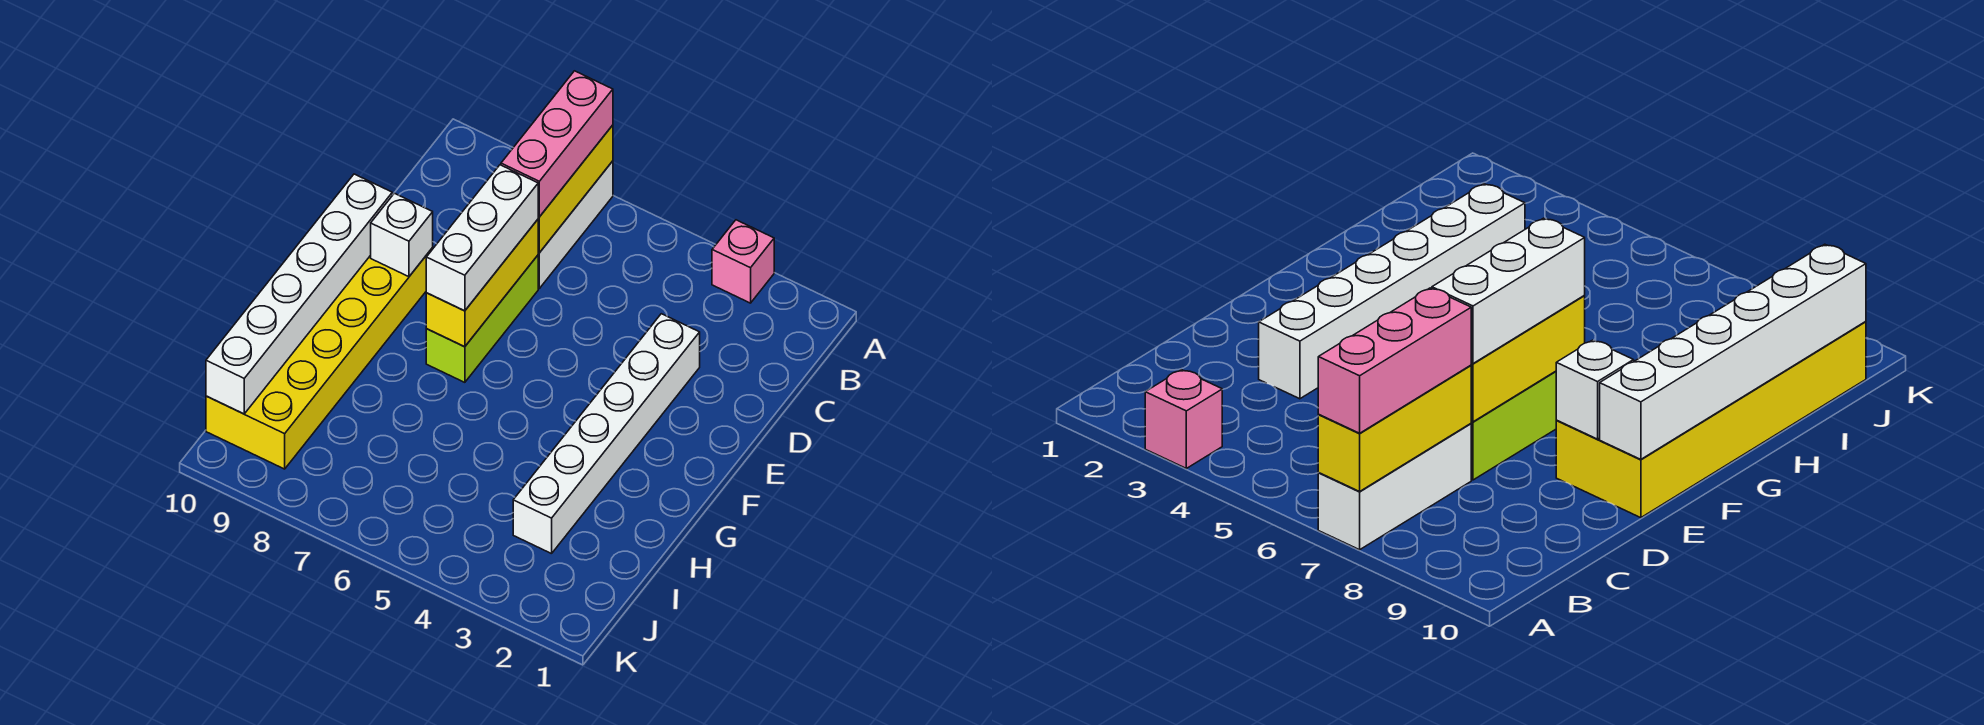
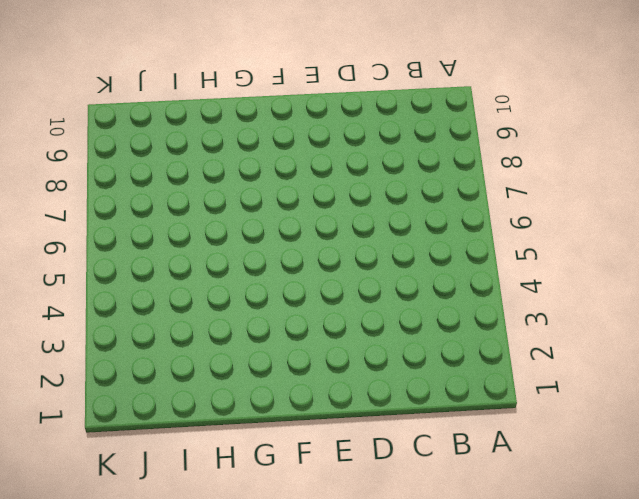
none -> pink brick A3 level 1
none -> white brick A7:C7 level 1

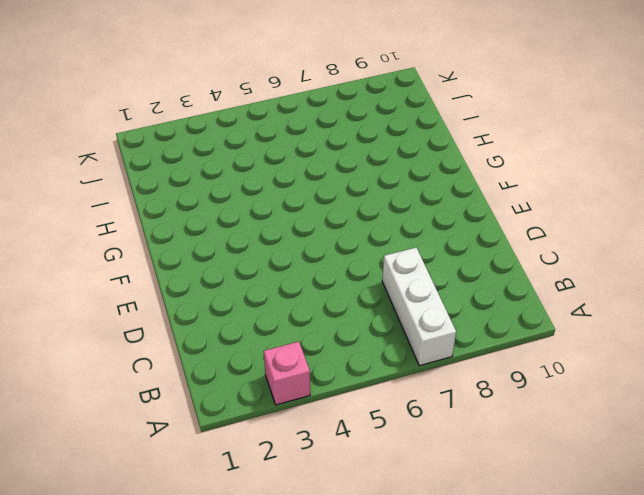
none -> white brick D3:I3 level 1
none -> lime brick D7:F7 level 1

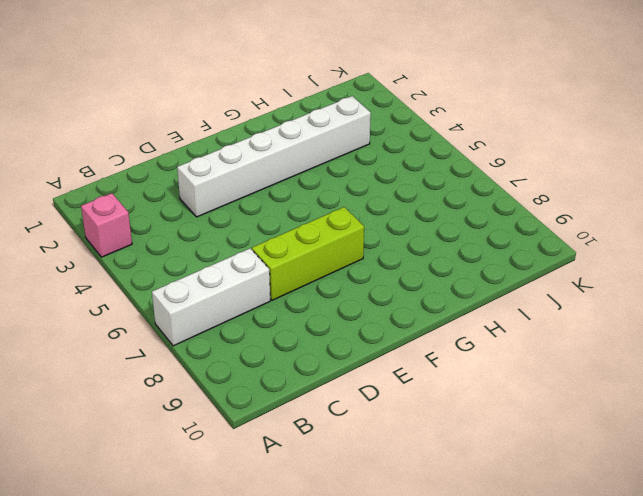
none -> yellow brick E9:J10 level 1
none -> yellow brick A7:C7 level 2

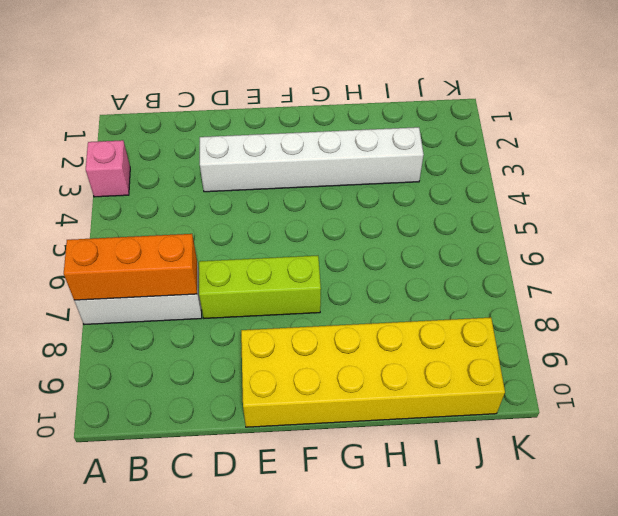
orange brick A7:C7 level 2 -> yellow brick A7:C7 level 2
none -> yellow brick D7:F7 level 2
none -> white brick E9 level 2

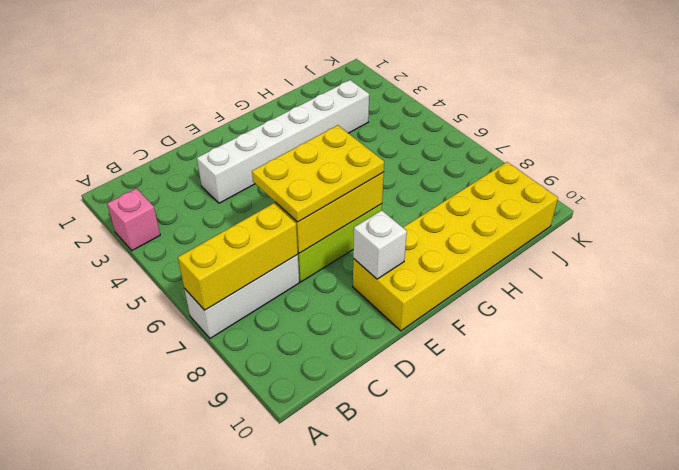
yellow plate D6:F7 level 3 -> white brick D7:F7 level 3
none -> white brick E10:J10 level 2
none -> pink brick A7:C7 level 3

